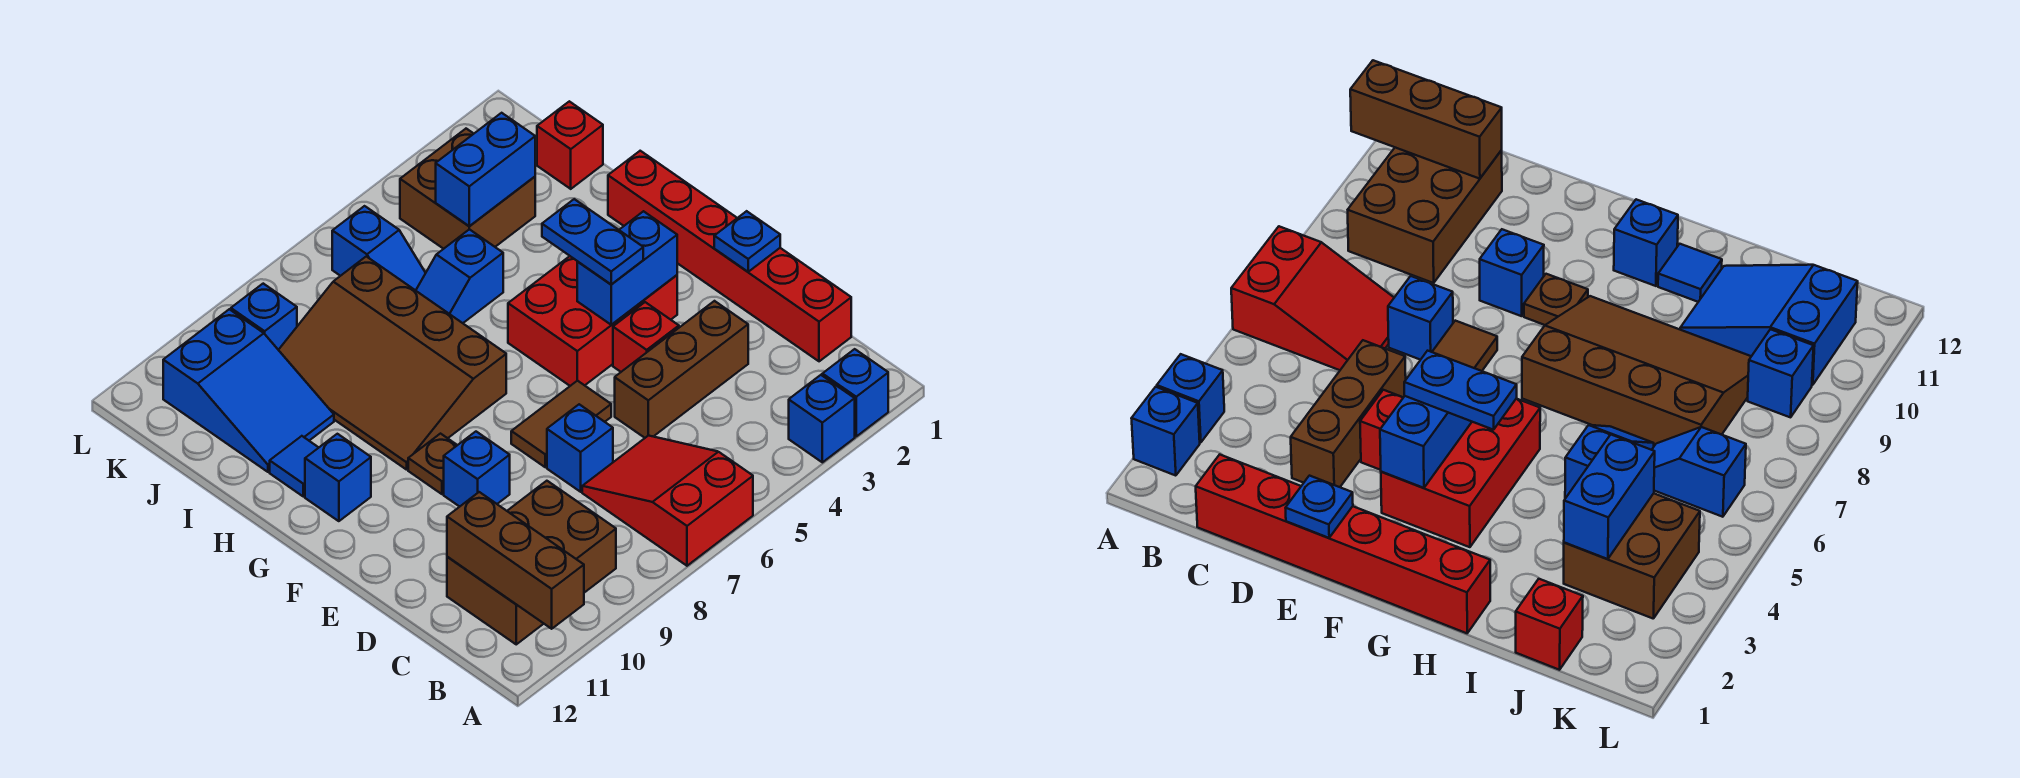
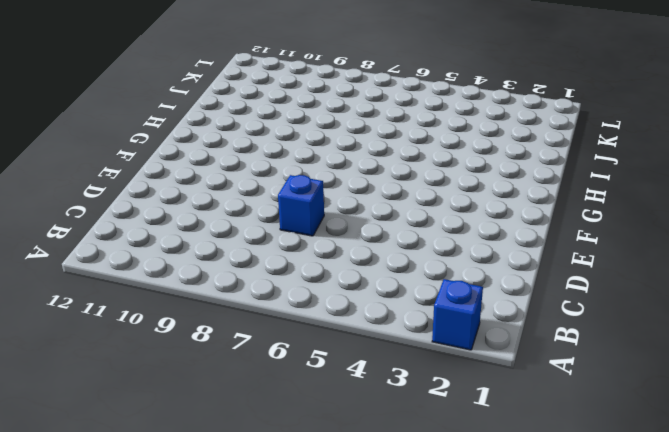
none -> blue brick A3 level 1
none -> red slope A6:C7 level 1 top A
none -> brown brick B9:C11 level 1

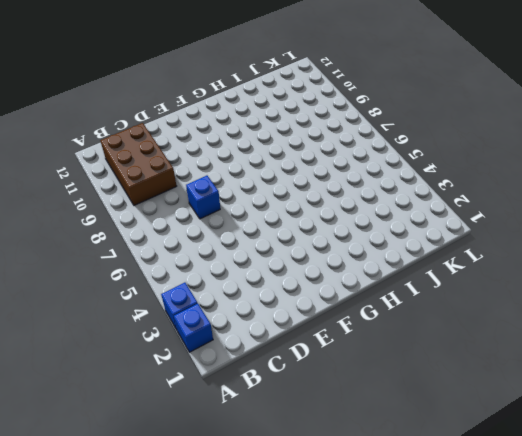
none -> red slope A6:C7 level 1 top A
none -> red brick C1:H1 level 1
none -> brown brick D3:D5 level 1

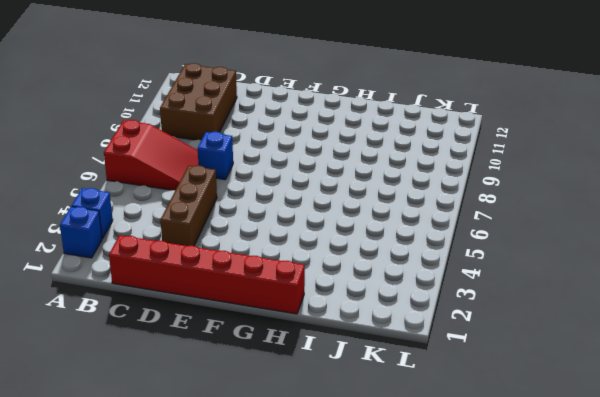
none -> red brick E4 level 1
none -> brown tile E6:E7 level 1
none -> blue brick E9 level 1

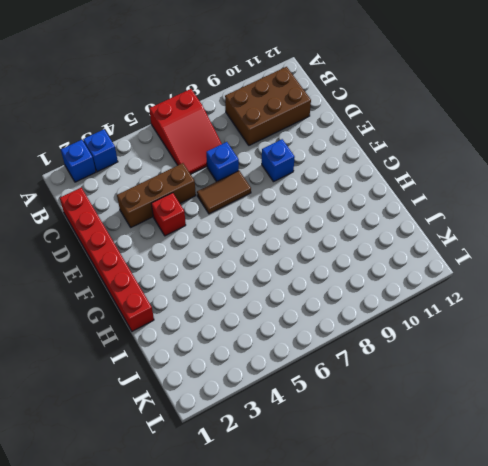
none -> red brick F3:G5 level 1
none -> brown plate F9 level 1
none -> brown slope G7:J9 level 1 top 7

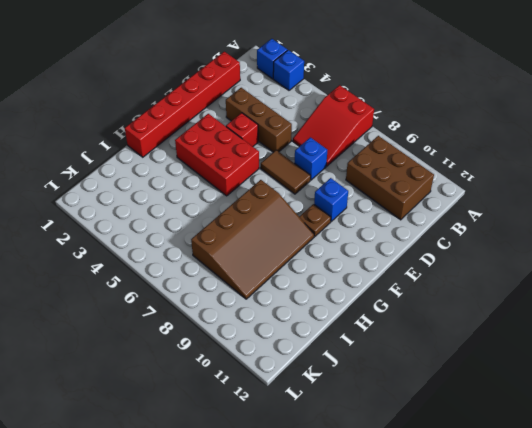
none -> blue brick G11 level 1
none -> blue tile H11 level 1
none -> blue slope I5:I6 level 1 top 5

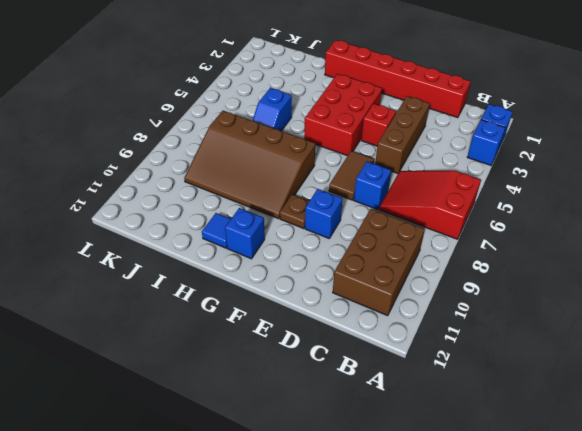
none -> blue slope I10:K11 level 1 top K
none -> red brick J1 level 1
none -> brown brick J3:K4 level 1

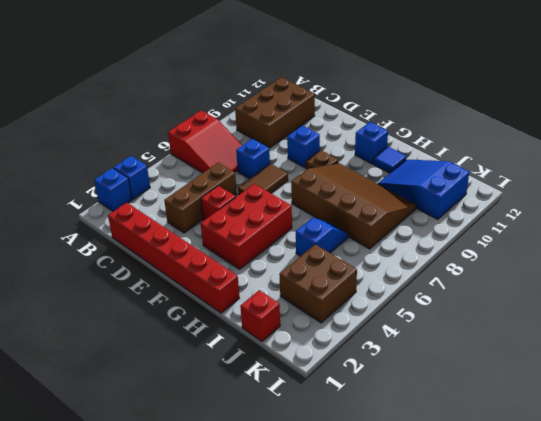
none -> blue slope J6:K6 level 1 top K
none -> blue brick K9 level 1
none -> brown brick A11:C11 level 2

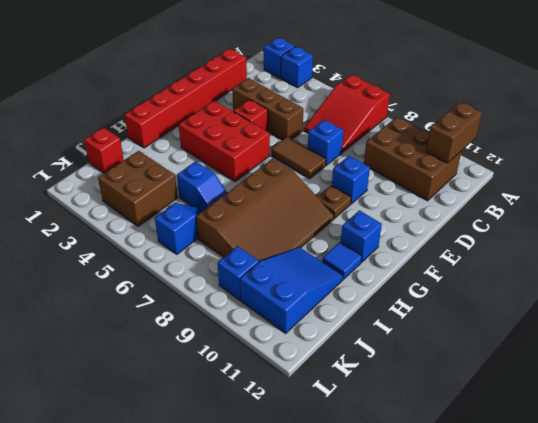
brown brick A11:B11 level 2 -> brown brick A11:C11 level 2
none -> blue plate E1 level 2
none -> blue brick F3:F4 level 2
none -> blue brick J3:J4 level 2

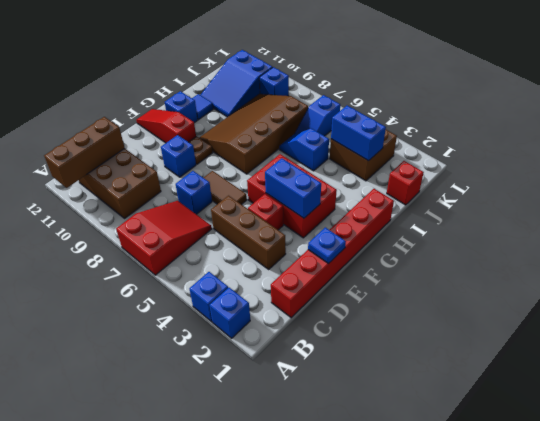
red slope F10:F12 level 1 top 10 -> none
none -> blue plate F4:G4 level 3

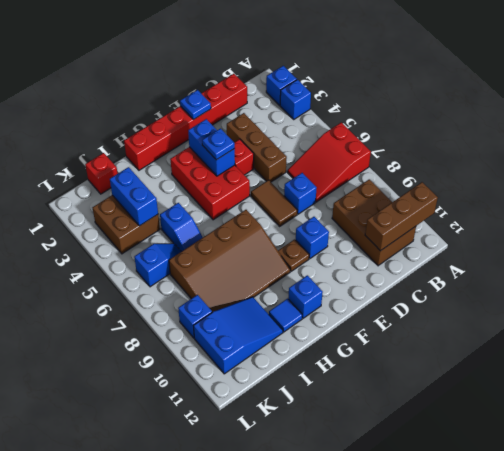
blue plate F4 level 3 -> blue plate F4:G4 level 3

